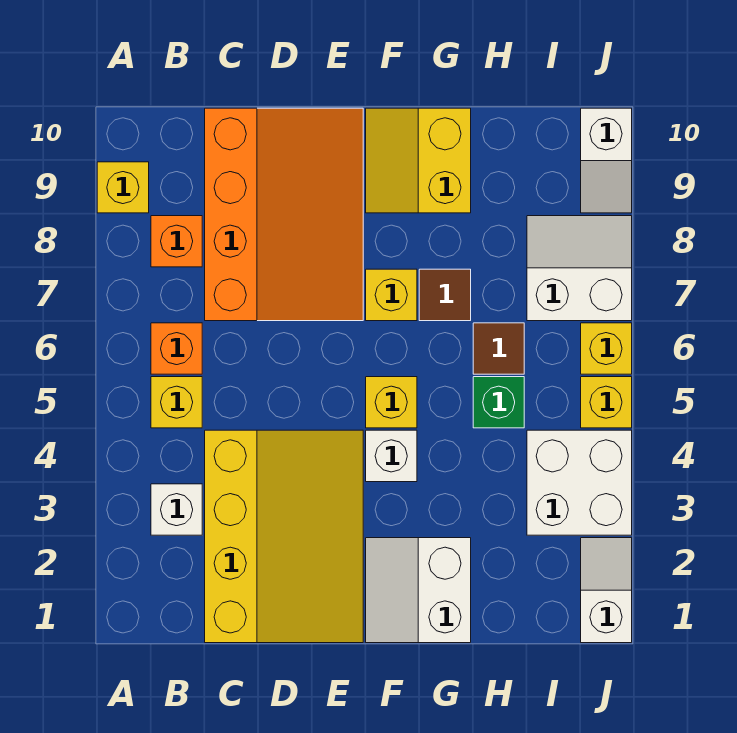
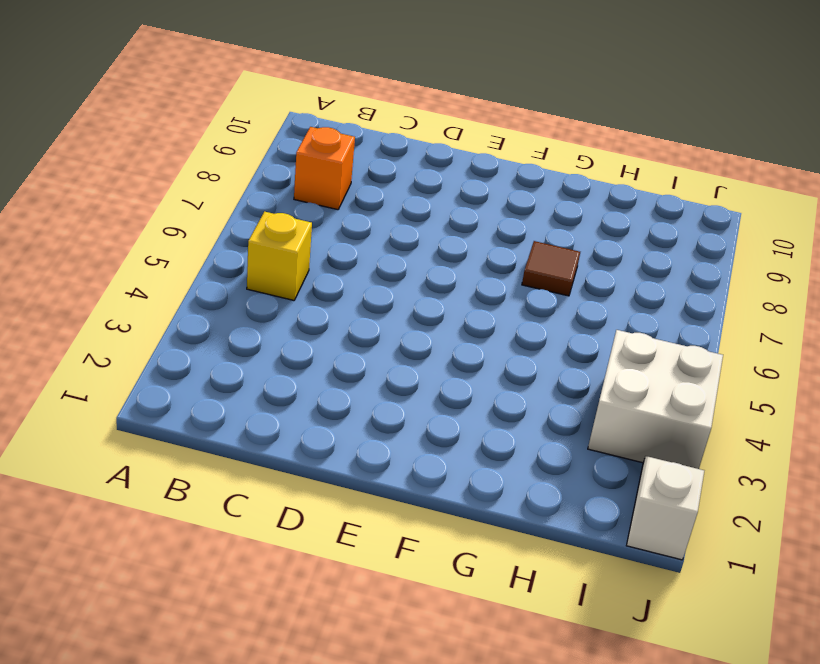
none -> yellow brick A9 level 1
none -> white brick B3 level 1
none -> orange brick B6 level 1

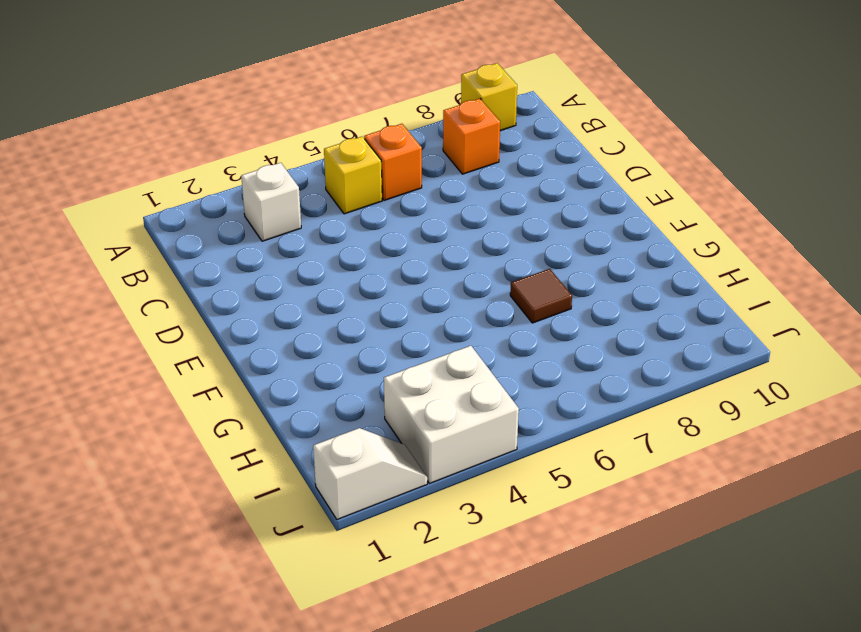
none -> yellow slope C1:E4 level 1 top C
none -> orange slope C7:E10 level 1 top C
none -> white slope F1:G2 level 1 top G

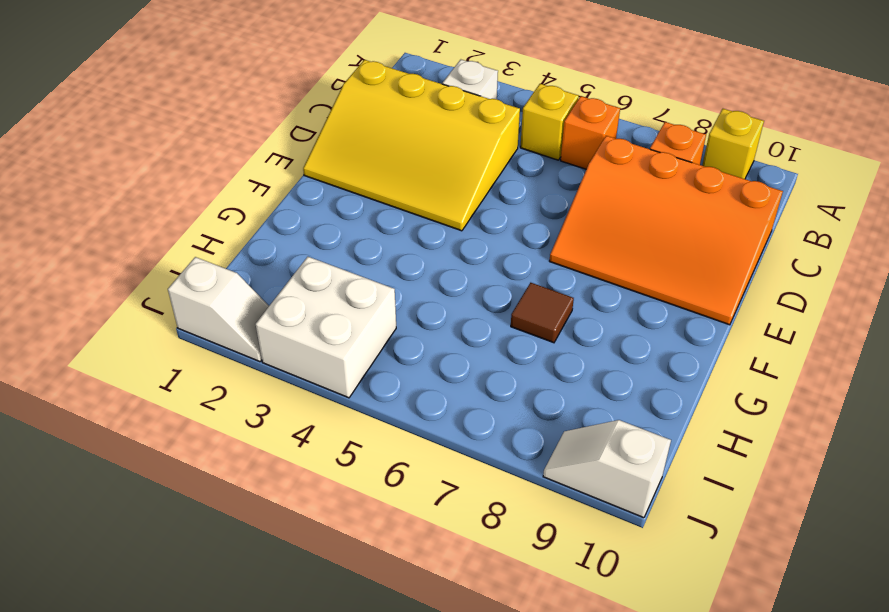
none -> white slope F1:G2 level 1 top G
none -> white brick F4 level 1
none -> yellow brick F5 level 1

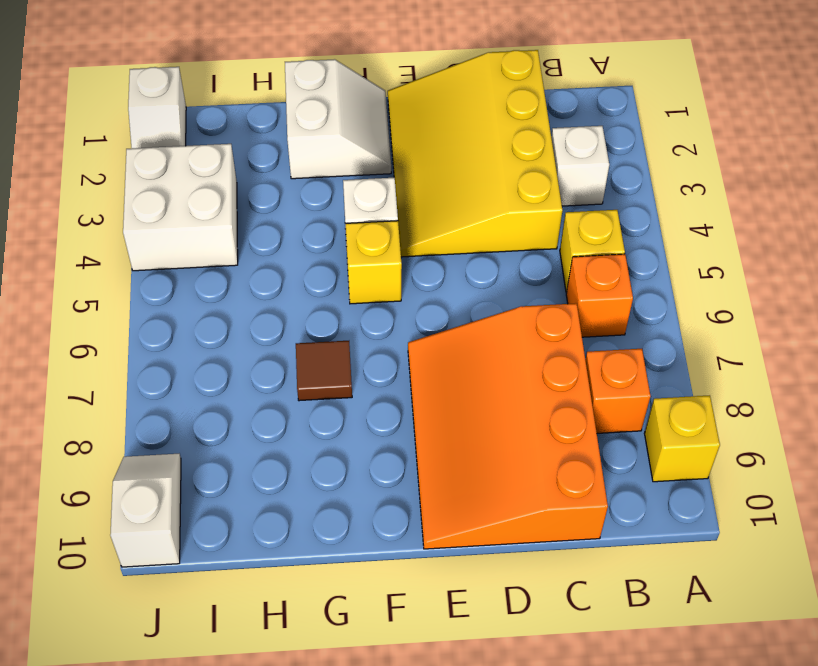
none -> yellow brick F7 level 1
none -> yellow slope F9:G10 level 1 top G
none -> green brick H5 level 1

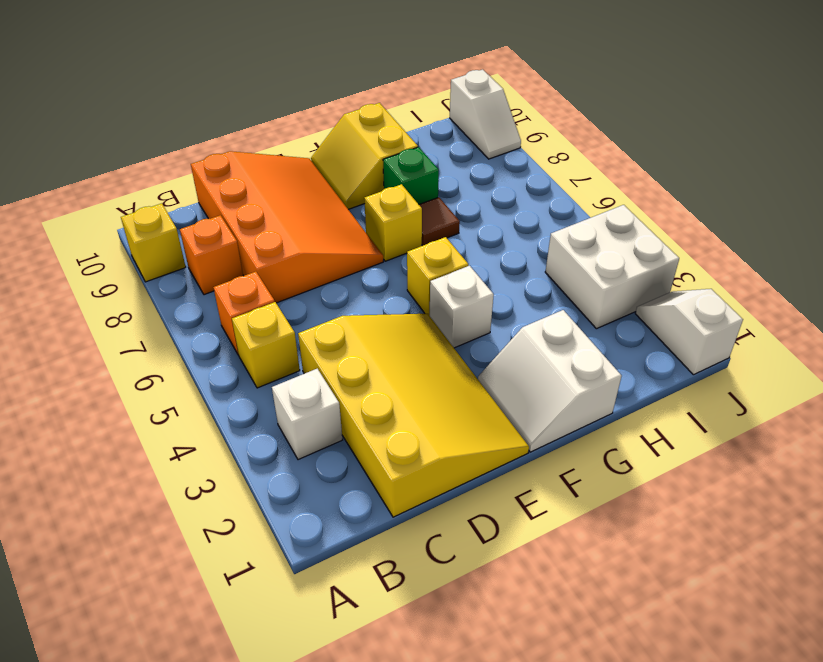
green brick G8 level 1 -> green brick H5 level 1
none -> brown tile H6 level 1
none -> white slope I7:J8 level 1 top 7
none -> yellow brick J5 level 1

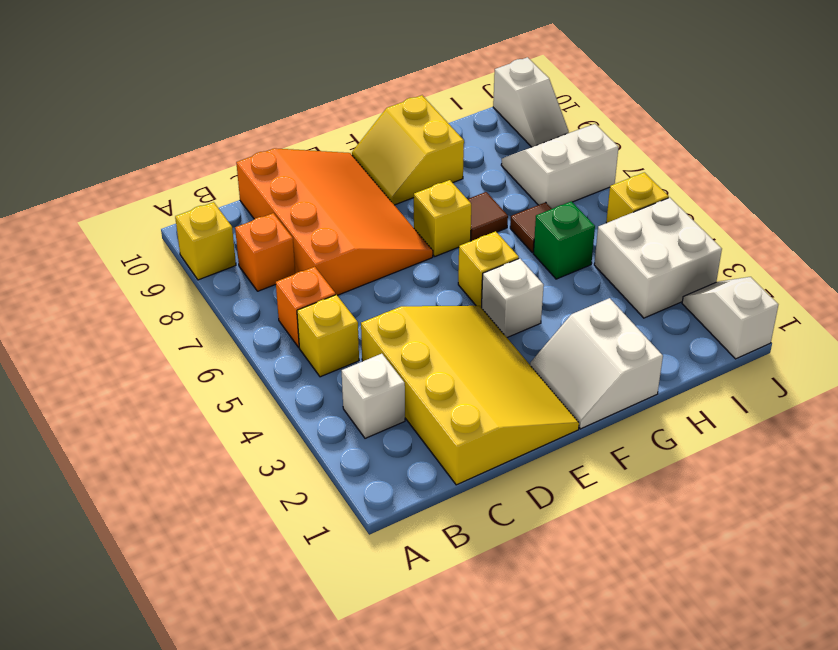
none -> yellow brick J6 level 1

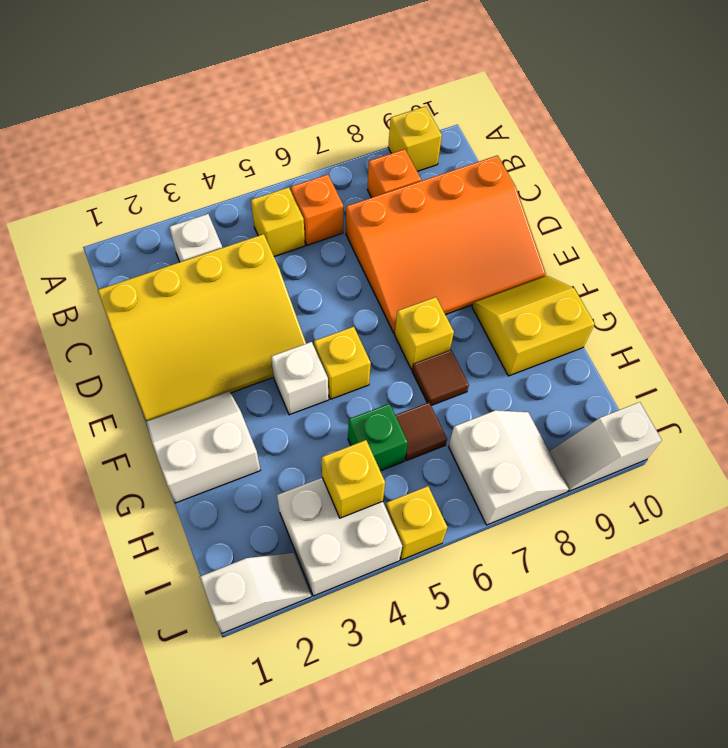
yellow brick I4 level 2 -> yellow brick J6 level 1

